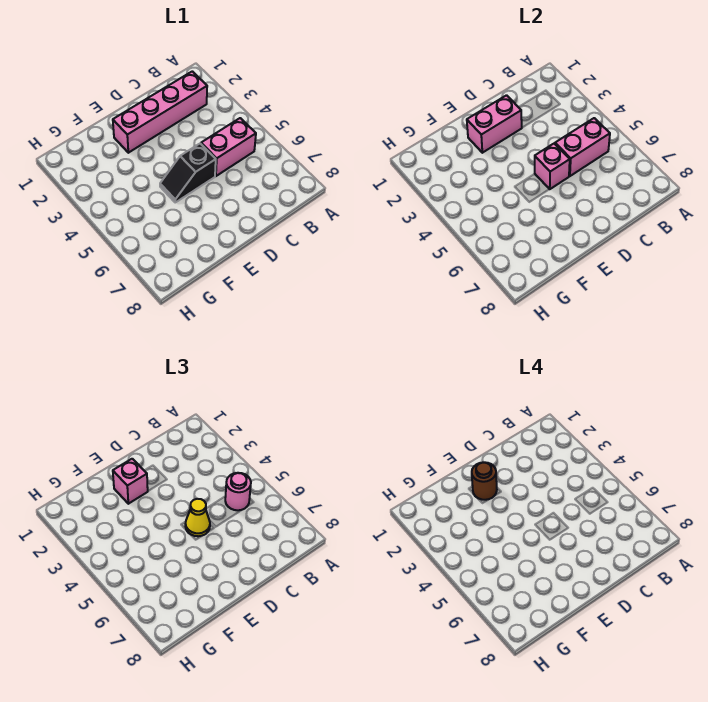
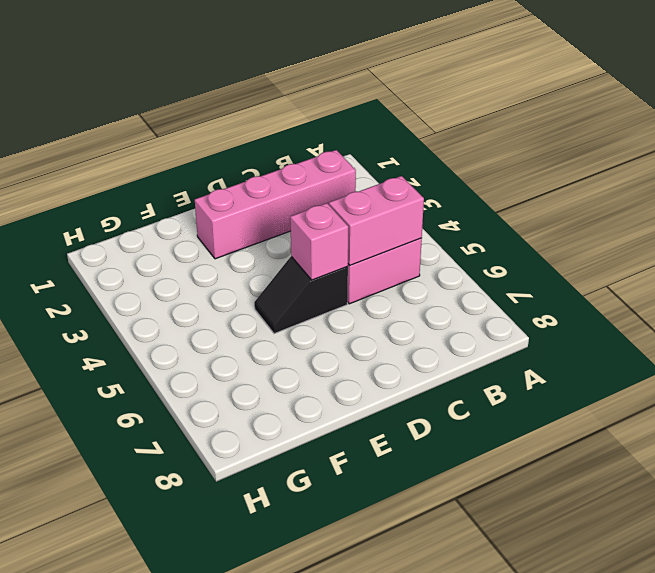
none -> pink brick D2:E2 level 2
none -> pink round brick B5 level 3

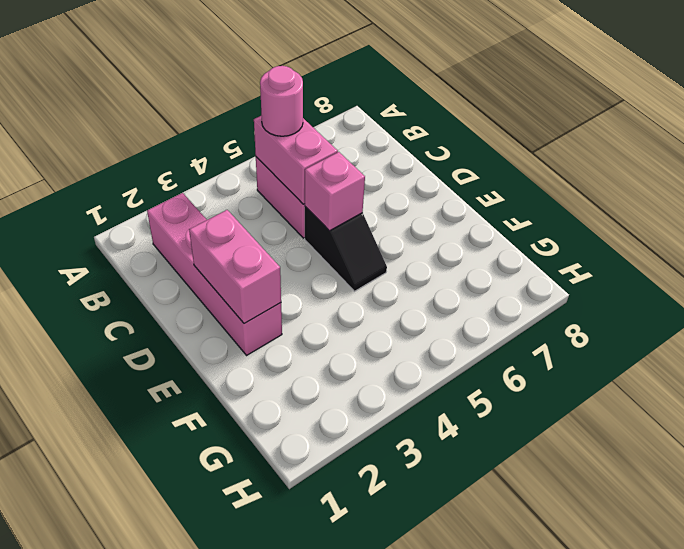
none -> yellow cone D5 level 3
none -> pink brick E2 level 3

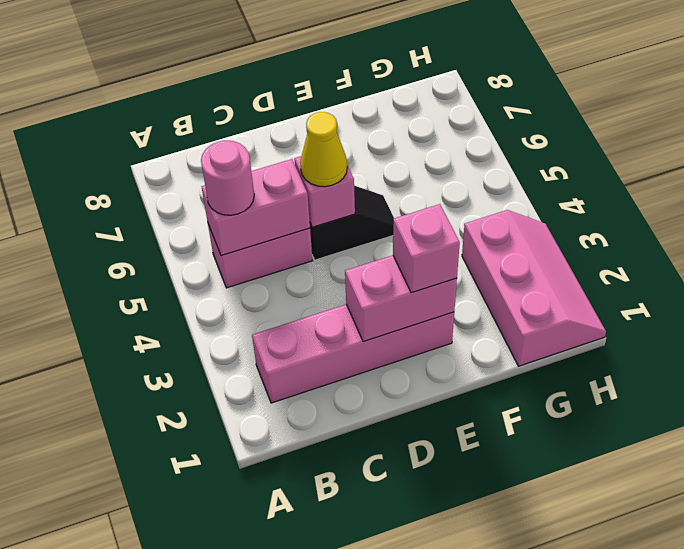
pink slope G1:H3 level 1 top G -> none
none -> brown round brick E2 level 4

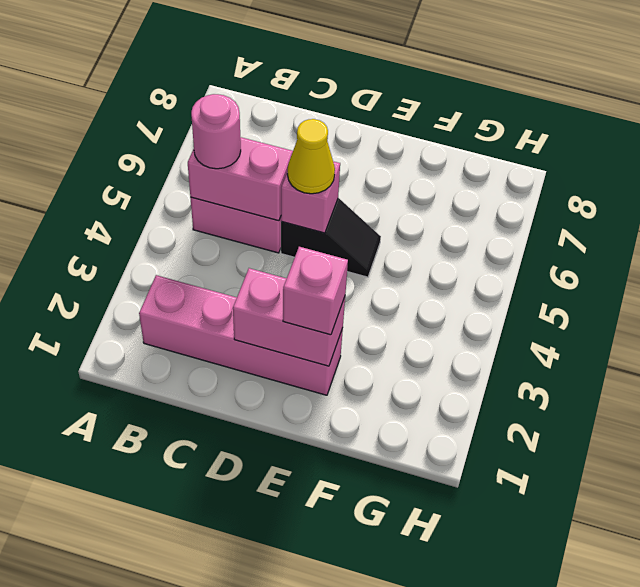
none -> brown round brick E2 level 4

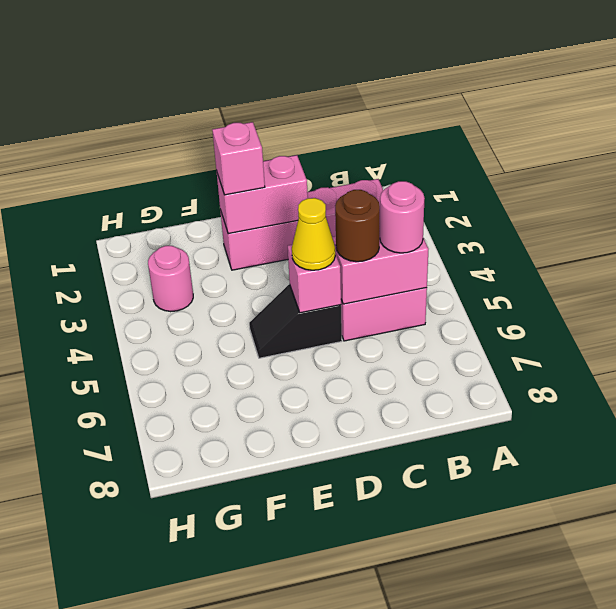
brown round brick C5 level 3 -> brown round brick E2 level 4
pink round brick G3 level 1 -> none

